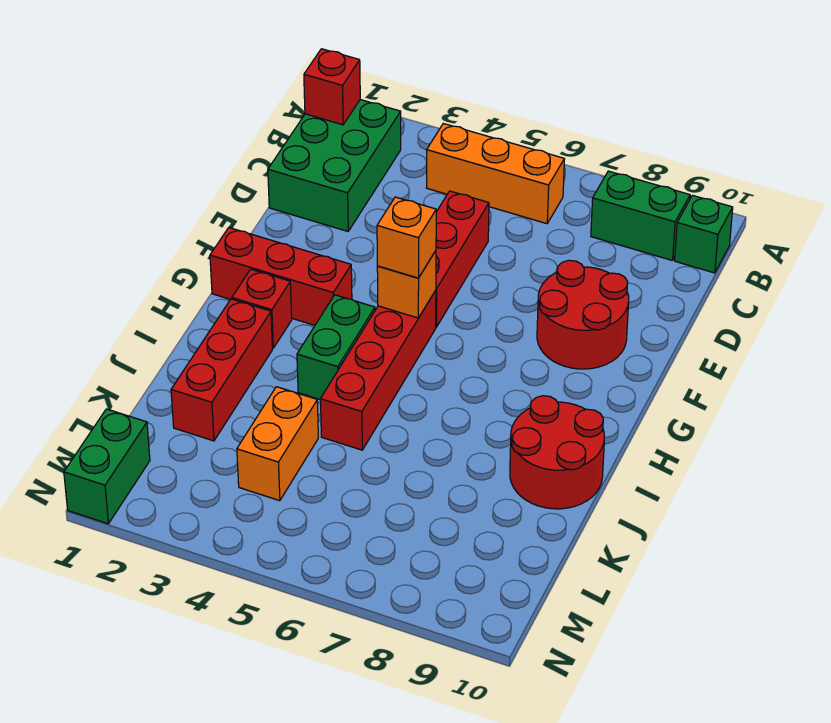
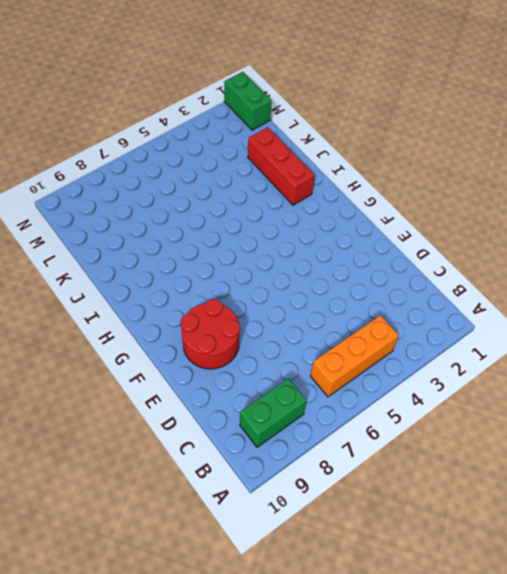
none -> green brick B1:D2 level 1
none -> green brick B10 level 1
none -> red brick D5:F5 level 1

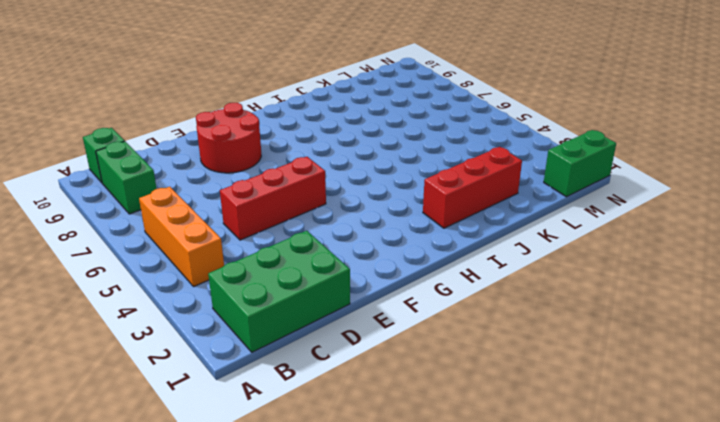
none -> red brick G1:G3 level 1
none -> red brick G5:J5 level 1
none -> red brick H2 level 1

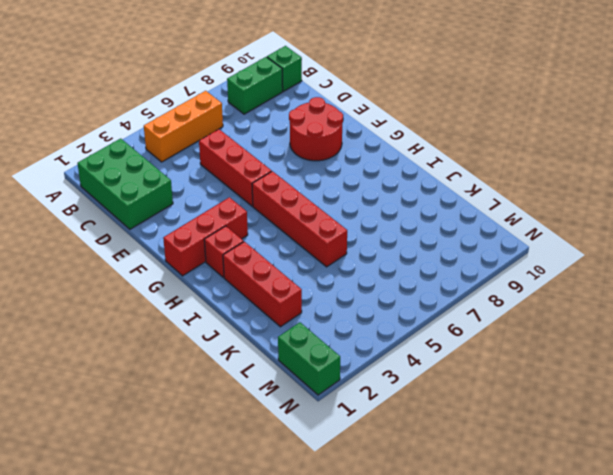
none -> green brick H4:I4 level 1
none -> red round brick I9:J10 level 1
none -> orange brick K4:L4 level 1

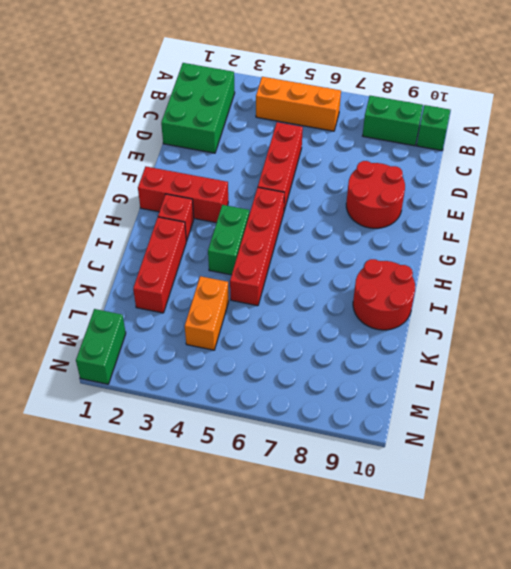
none -> red brick B1 level 2
none -> orange brick G5 level 2
none -> orange brick G5 level 3

